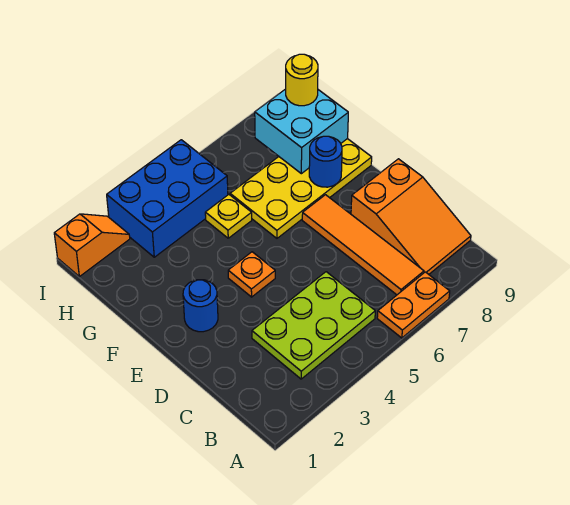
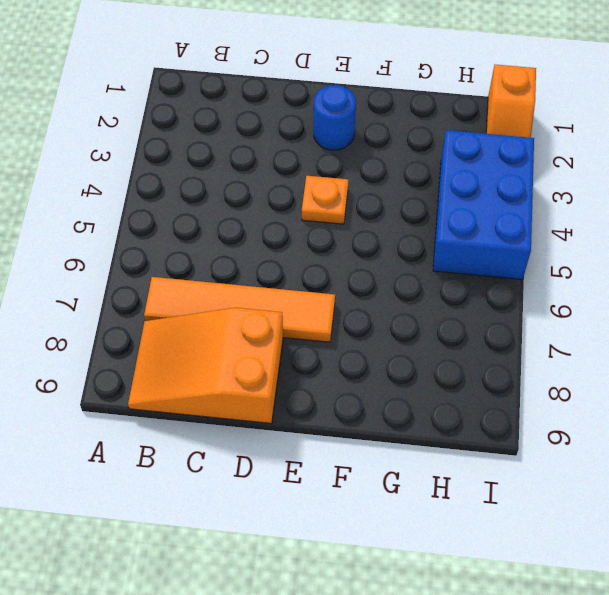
none -> orange plate A6:A7 level 1
none -> lime plate B3:C5 level 1
none -> yellow plate F6:G9 level 1

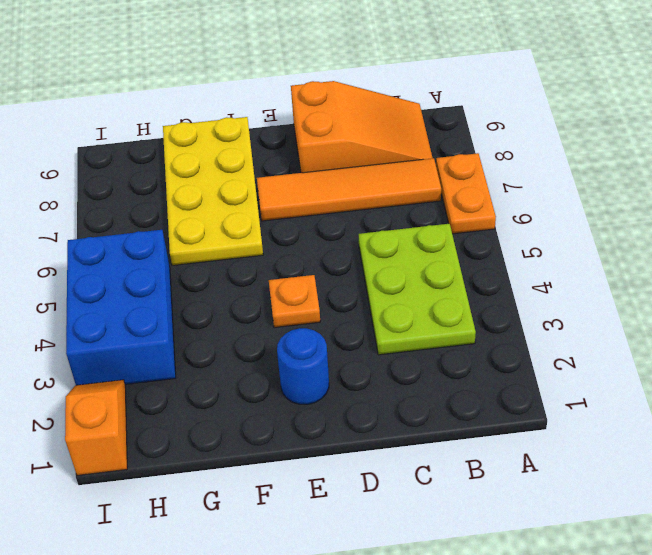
none -> yellow plate G5 level 1
none -> blue round brick F8 level 2
none -> cyan brick G8:H9 level 2

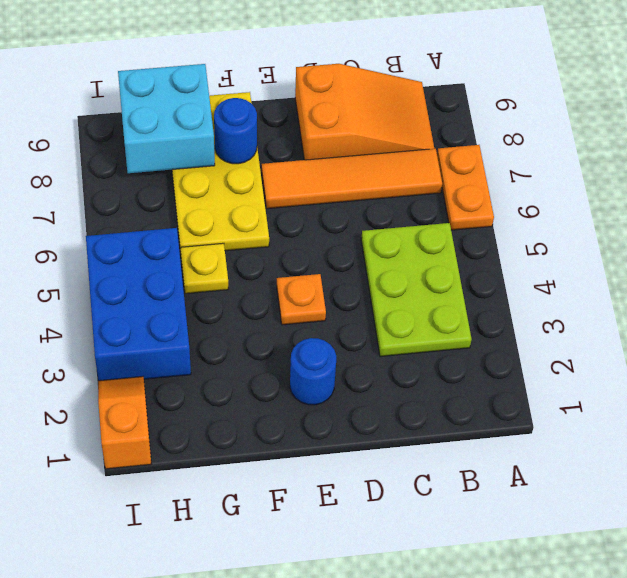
none -> yellow round brick H9 level 3

